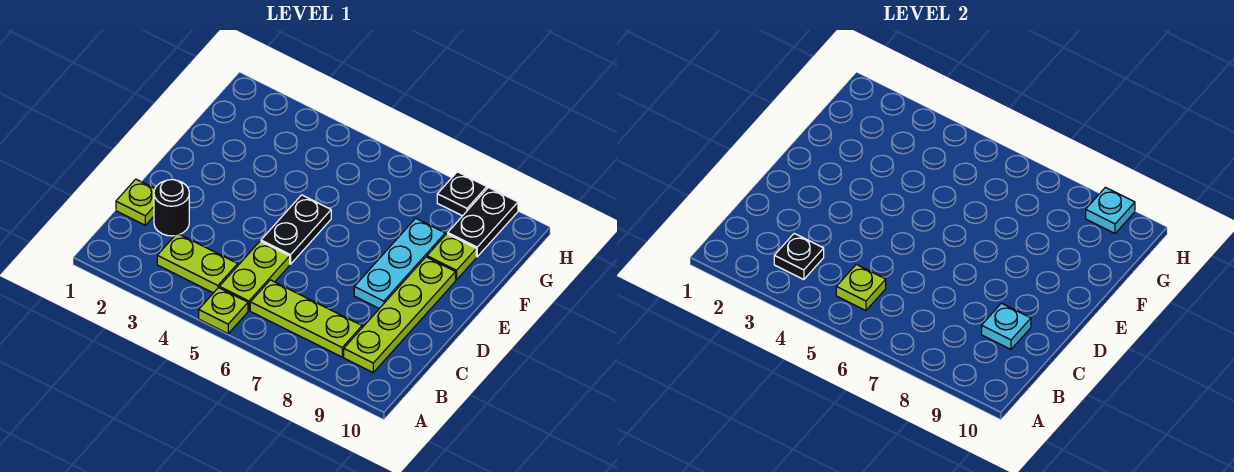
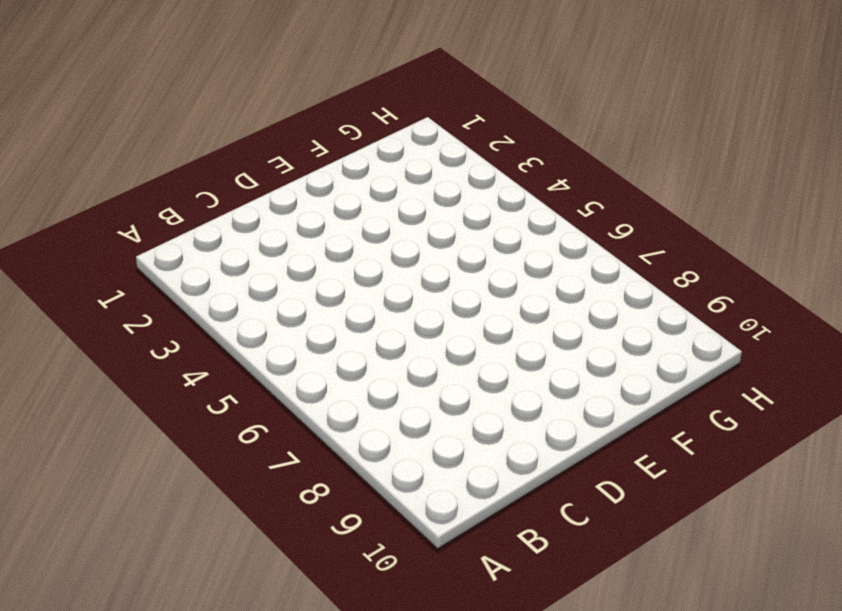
none -> lime plate A5 level 1
none -> lime plate B3:B4 level 1
none -> lime plate B5:C5 level 1

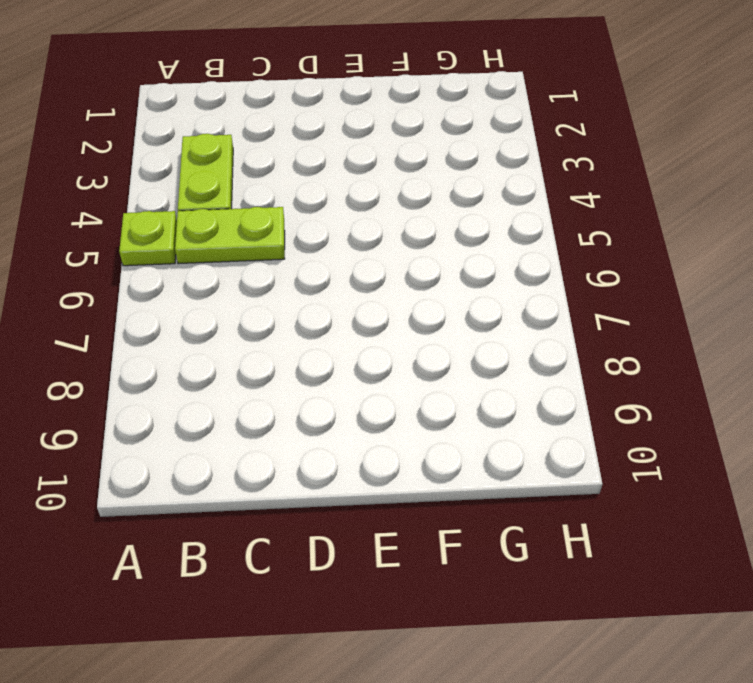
none -> lime plate B6:B8 level 1
none -> lime plate B9:E9 level 1
none -> lime plate C1 level 1

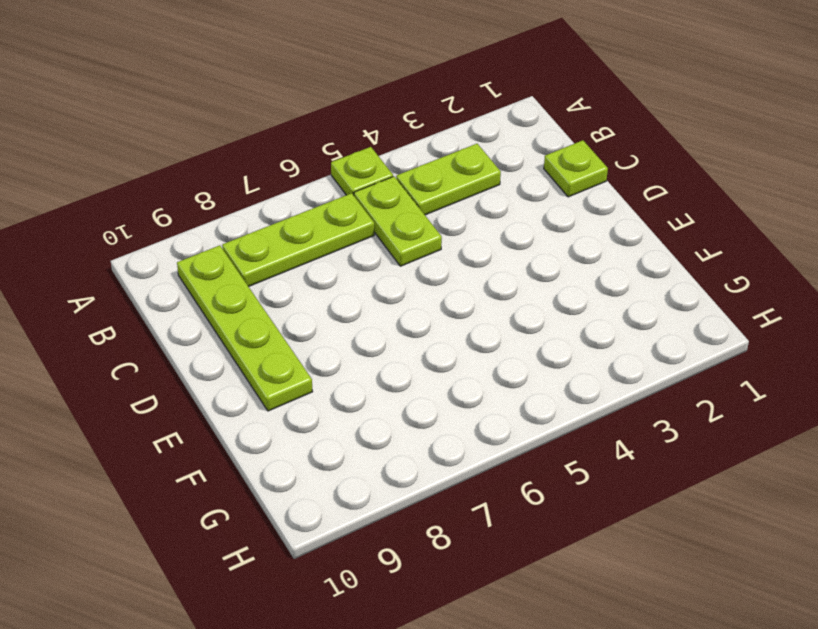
none -> black round brick C2 level 1
none -> black plate D5:E5 level 1
none -> cyan plate D8:F8 level 1

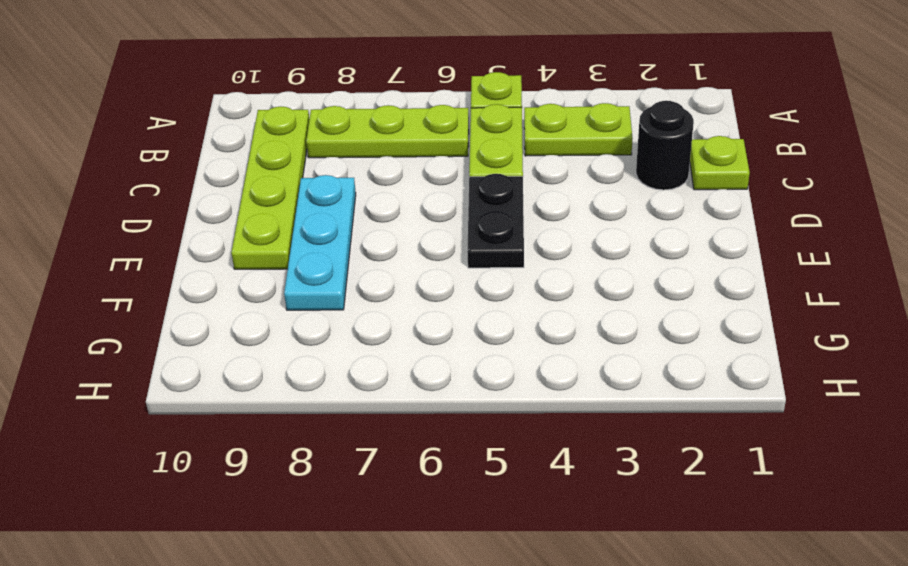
none -> lime plate F9 level 1
none -> black plate G9:H9 level 1
none -> black plate H8 level 1

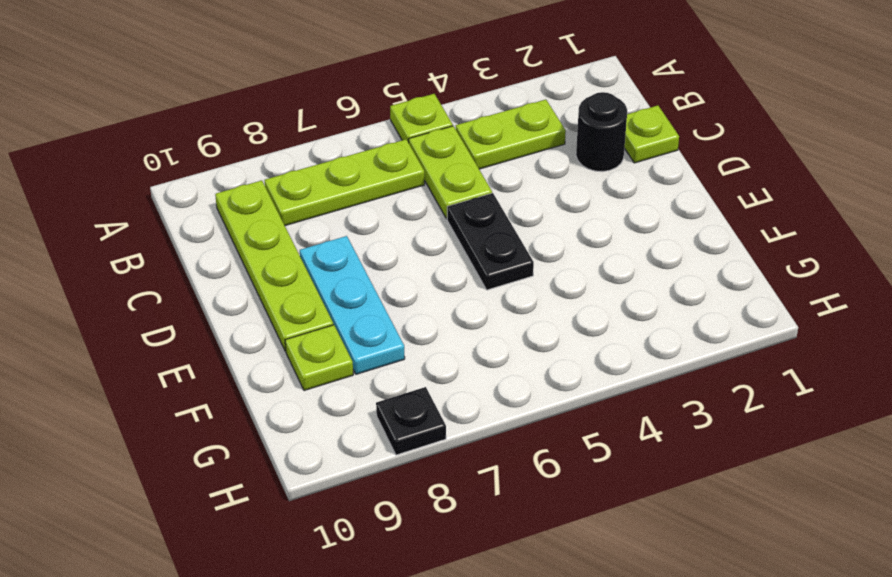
none -> black plate G9:H9 level 1
none -> black plate B3 level 2
none -> lime plate B5 level 2

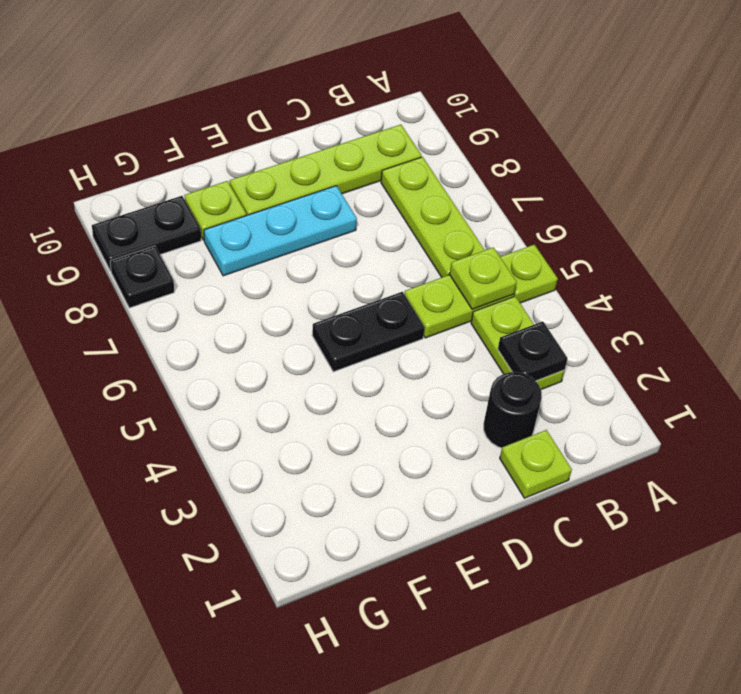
none -> cyan plate C9 level 2
none -> cyan plate H9 level 2

